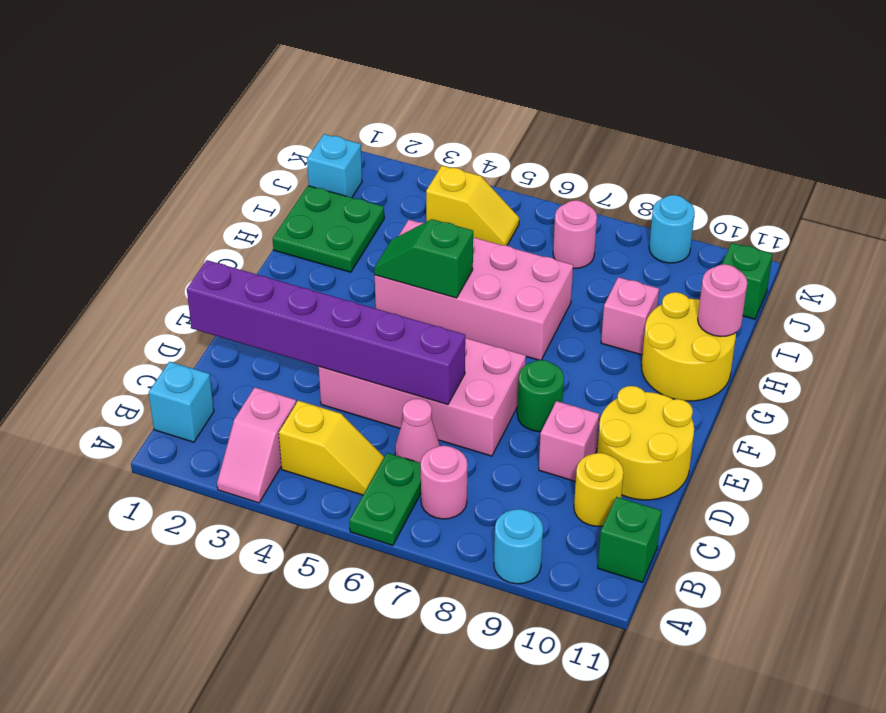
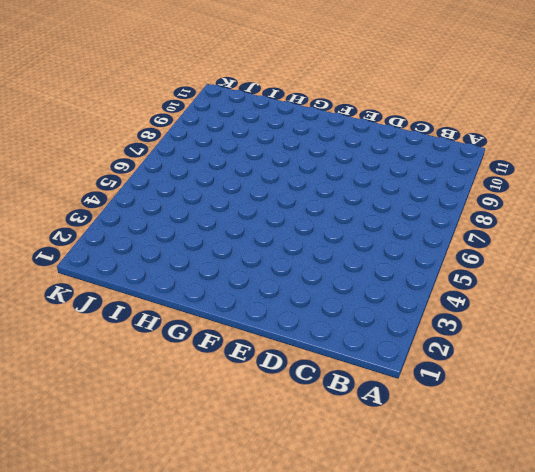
none -> pink slope A3:B3 level 1 top B
none -> green plate A6:B6 level 1
none -> cyan round brick A9 level 1

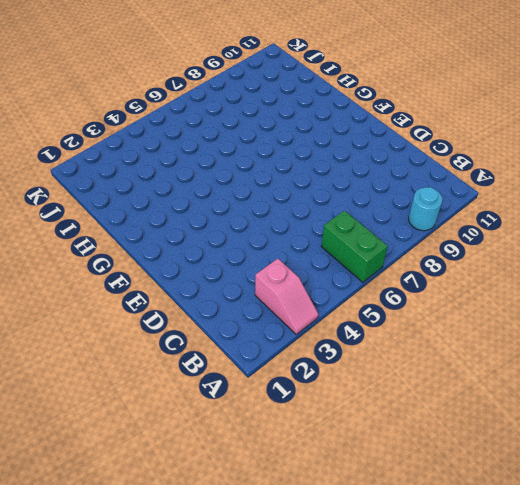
green brick A6:B6 level 1 -> green plate A6:B6 level 1
none -> cyan brick B1 level 1
none -> yellow slope B4:B5 level 1 top 4
none -> pink round brick B7 level 1

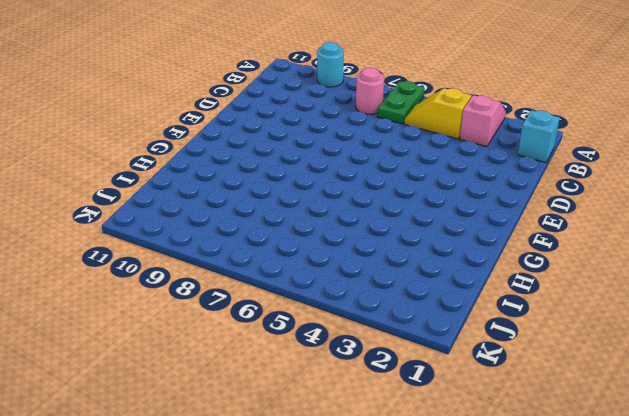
none -> green brick B11 level 1
none -> pink cone C6 level 1
none -> yellow round brick C10 level 1

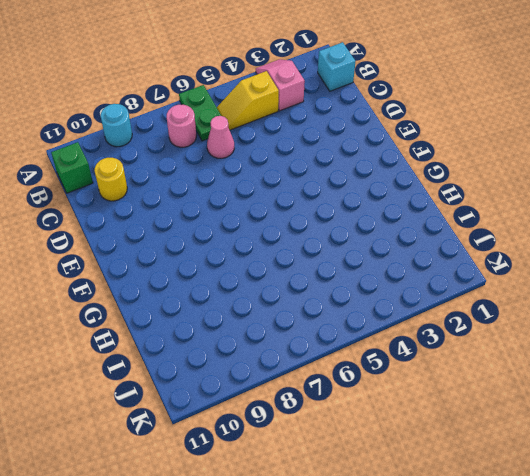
none -> pink brick D4:E7 level 1
none -> pink brick D9 level 1
none -> yellow round brick D10:E11 level 1

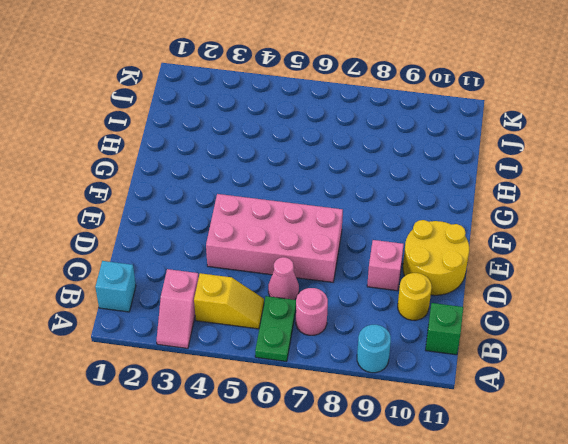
none -> green round brick E8 level 1
none -> pink brick G4:H7 level 1
none -> yellow round brick G10:H11 level 1

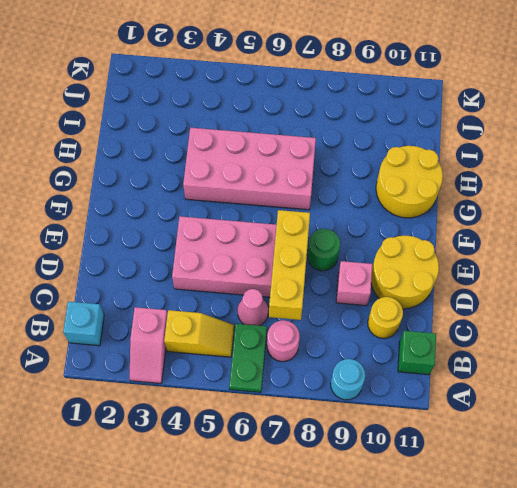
yellow brick C7:E7 level 2 -> none
none -> green plate H1:I2 level 1
none -> pink brick H9 level 1
none -> cyan brick J1 level 1

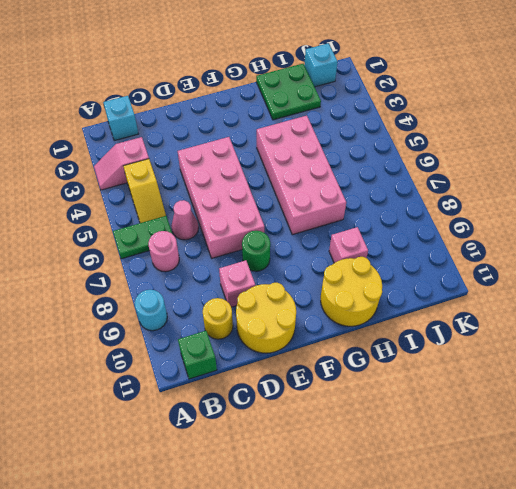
none -> yellow slope J4:J5 level 1 top 4
none -> pink round brick J7 level 1
none -> green brick J11 level 1

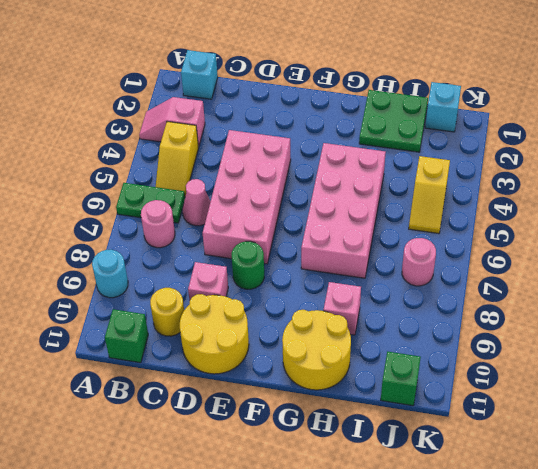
none -> cyan round brick K9 level 1
none -> purple brick D1:D6 level 2
none -> green slope G4:G5 level 2 top 5

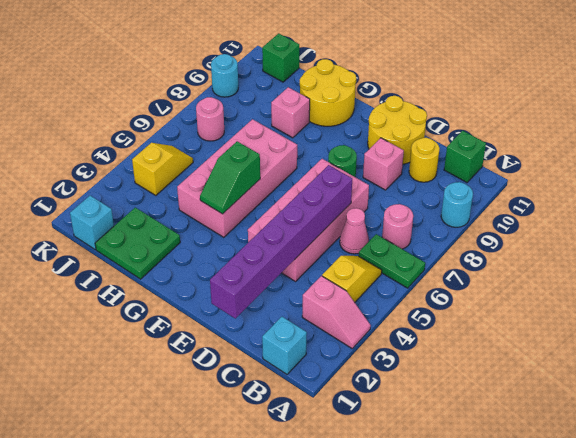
none -> pink round brick H11 level 2

